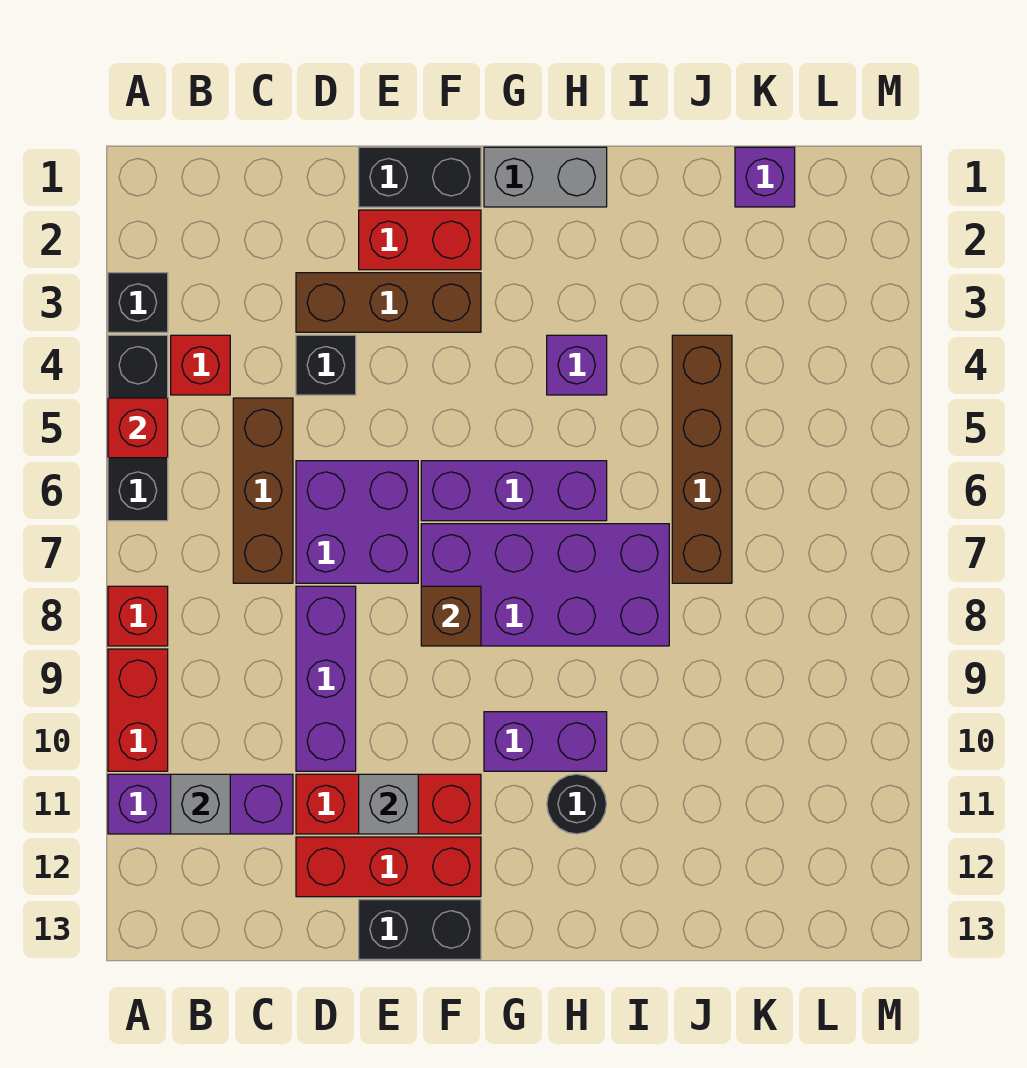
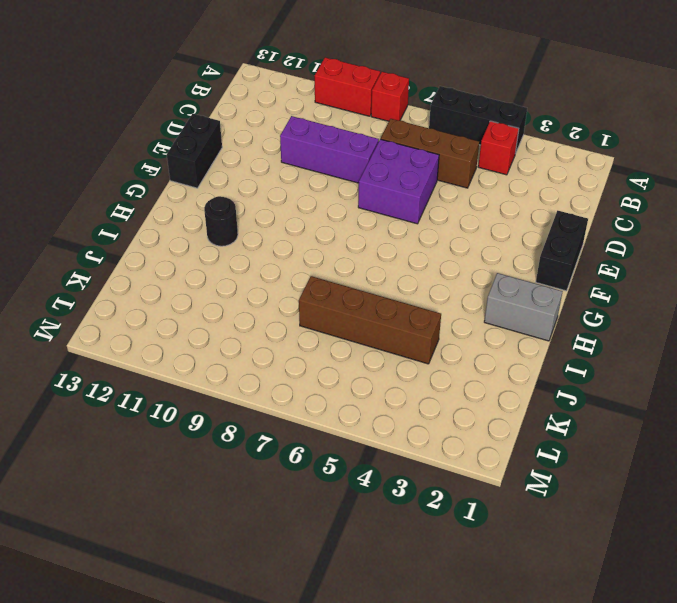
grey brick H1:H2 level 1 -> grey brick G1:H1 level 1
none -> black brick A3 level 1
none -> purple brick A11:C11 level 1
none -> brown brick D3:F3 level 1

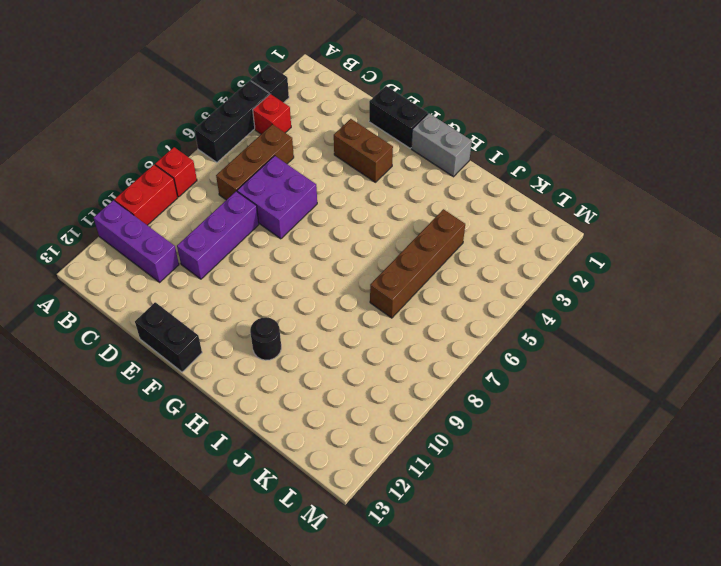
brown brick E3:F3 level 1 -> brown brick D3:F3 level 1
none -> black brick D4 level 1
none -> red brick D11:F11 level 1
none -> red brick D12:F12 level 1

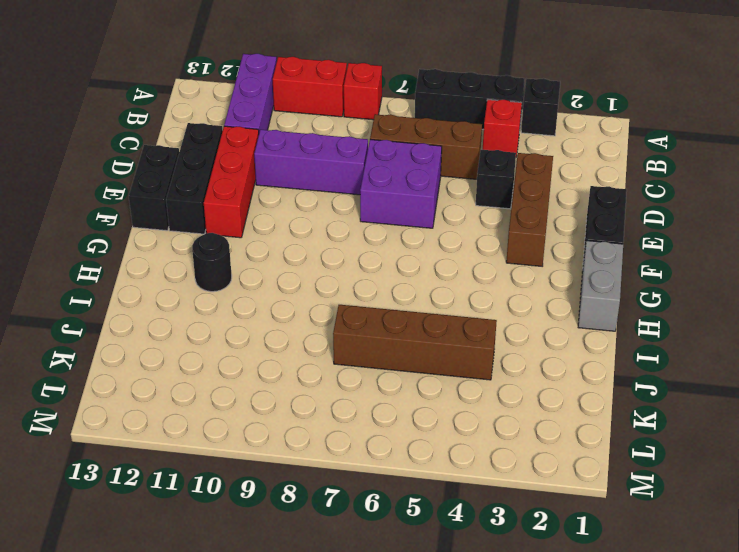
black brick D12:F12 level 1 -> red brick D12:F12 level 1
none -> red brick E2:F2 level 1
none -> purple brick F6:H6 level 1
none -> purple brick F7:I8 level 1

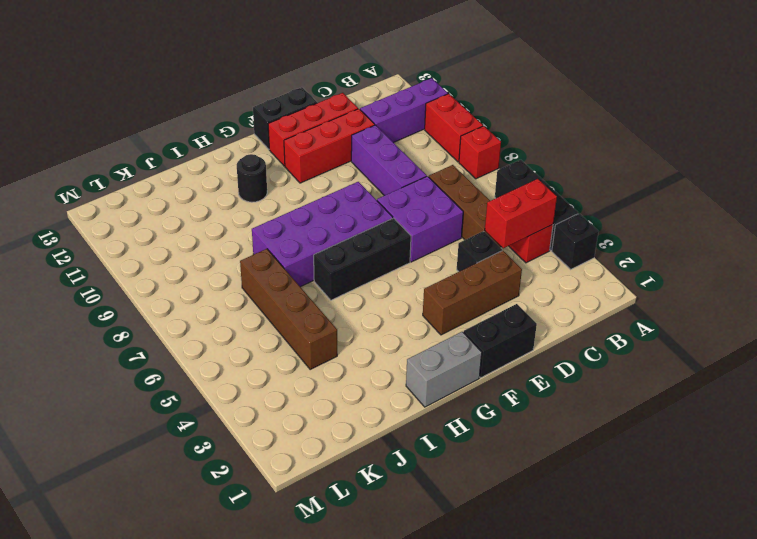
red brick B4:C4 level 2 -> red brick E2:F2 level 1
black brick F6:H6 level 1 -> purple brick F6:H6 level 1
none -> purple brick G10:H10 level 1
none -> purple brick H4 level 1
none -> purple brick K1 level 1

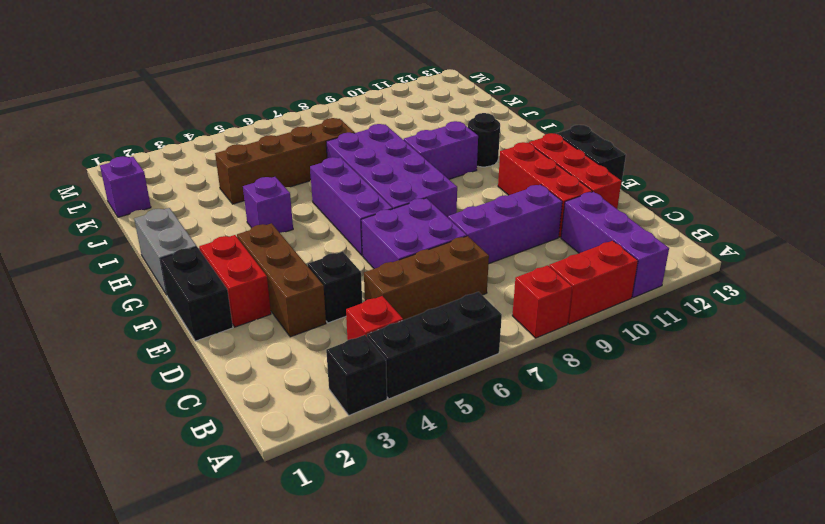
purple brick H9:H10 level 1 -> purple brick G10:H10 level 1
none -> red brick A5 level 2
none -> grey brick B11 level 2
none -> grey brick E11 level 2

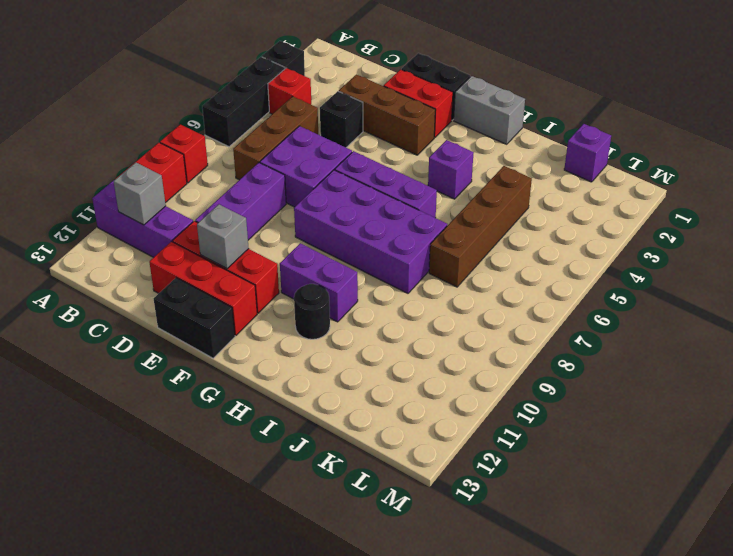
none -> red brick A5 level 2
none -> brown brick F8 level 2

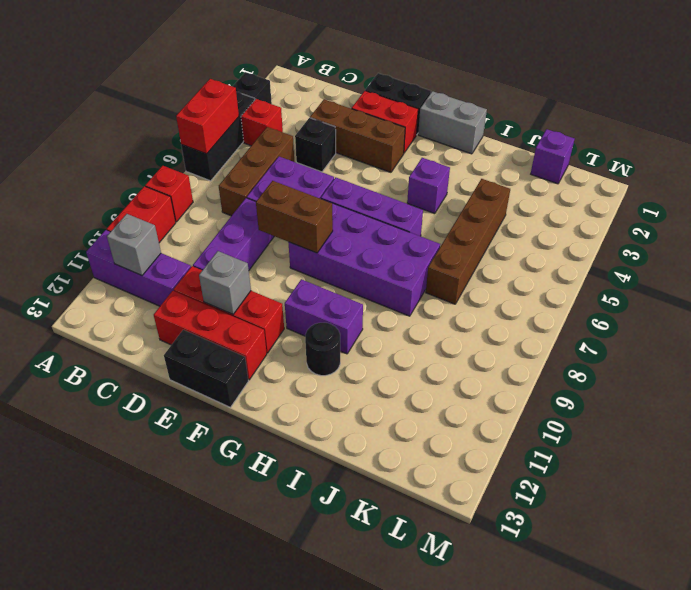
red brick A5:A6 level 2 -> red brick A5 level 2
brown brick E8:F8 level 2 -> brown brick F8 level 2

